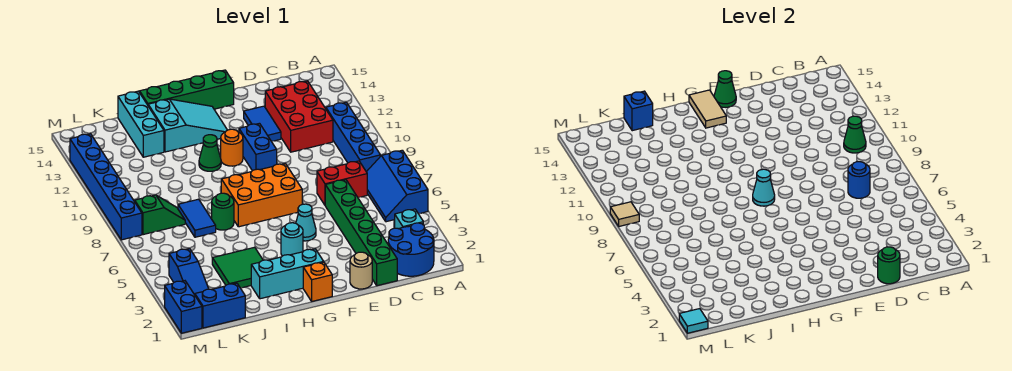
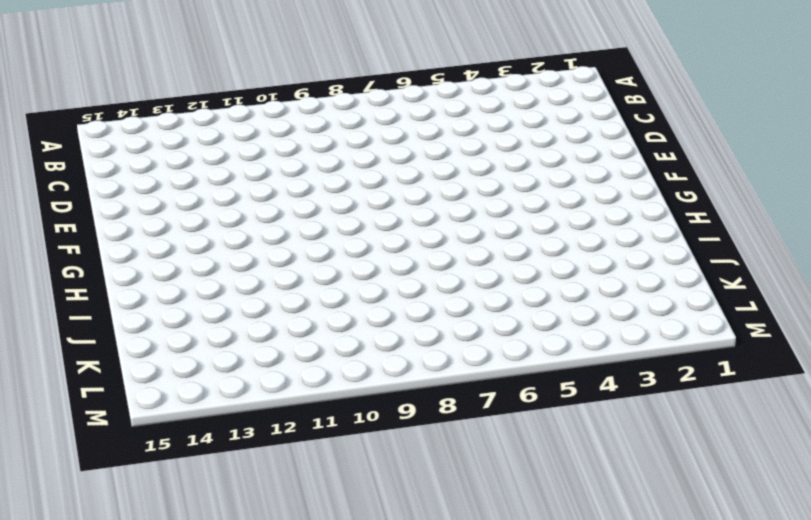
none -> blue slope A5:B7 level 1 top A
none -> blue round brick B1:C2 level 1
none -> cyan brick B3 level 1
none -> blue brick B8:B11 level 1

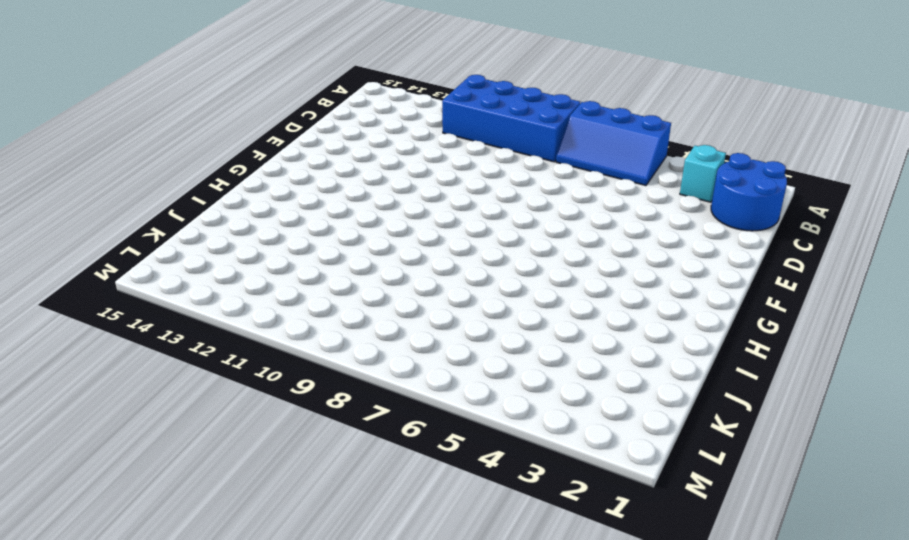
blue brick A8:B11 level 1 -> blue brick B8:B11 level 1
none -> red brick C7:D7 level 1
none -> red brick C11:D13 level 1
none -> green brick D1:D6 level 1
none -> tan round brick E1 level 1

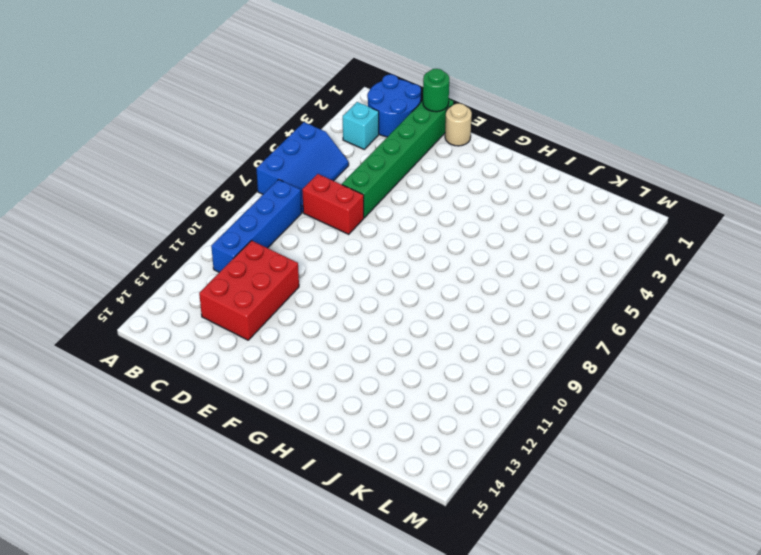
none -> blue tile E12:E13 level 1
none -> cyan cone F5 level 1
none -> orange brick F7:H8 level 1
none -> blue brick F10:F11 level 1

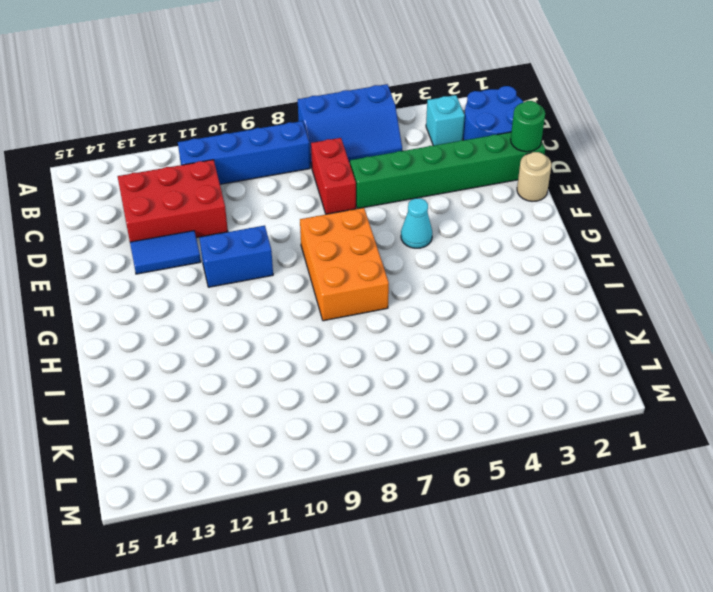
none -> green brick F15:I15 level 1
none -> orange brick G1 level 1
none -> cyan brick G2:I2 level 1
none -> cyan round brick G4 level 1

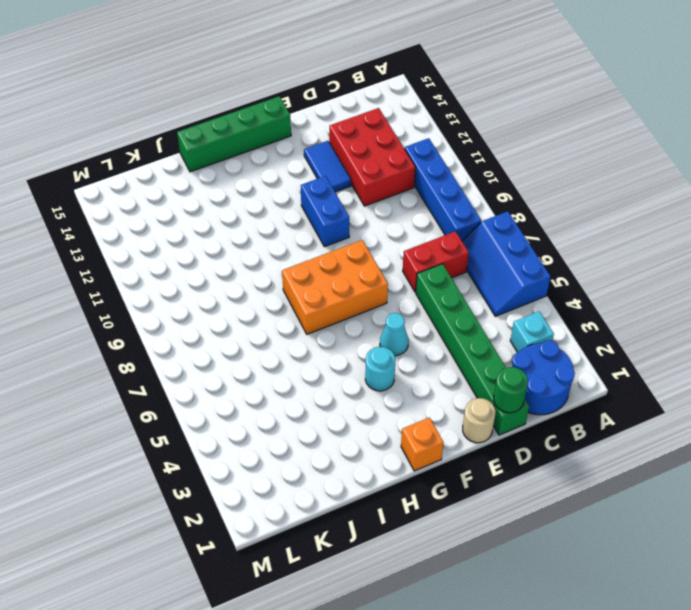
none -> cyan brick G2:I2 level 1
none -> orange round brick G11 level 1
none -> cyan slope G13:I14 level 1 top I
none -> green cone H11 level 1

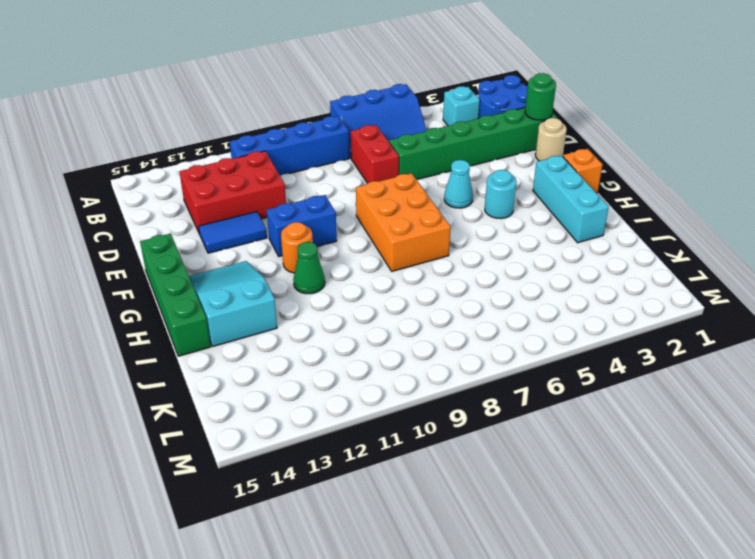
none -> green tile I3:J4 level 1
none -> green round brick I7 level 1
none -> blue tile J7:J8 level 1
none -> cyan brick J13:J15 level 1

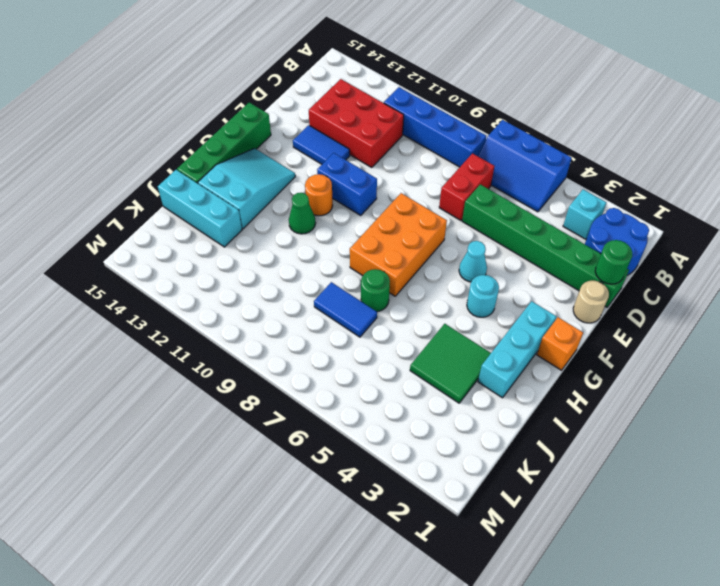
none -> blue brick K1:L1 level 1
none -> green slope K8:L8 level 1 top L
none -> blue slope L2:L4 level 1 top 4
none -> blue brick M1:M2 level 1

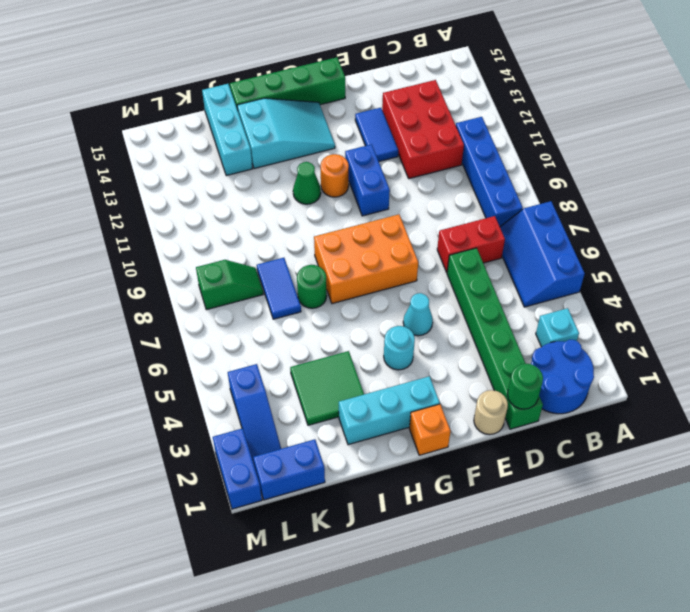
none -> blue brick M8:M13 level 1
none -> green cone B10 level 2
none -> blue round brick C7 level 2
none -> green cone F15 level 2

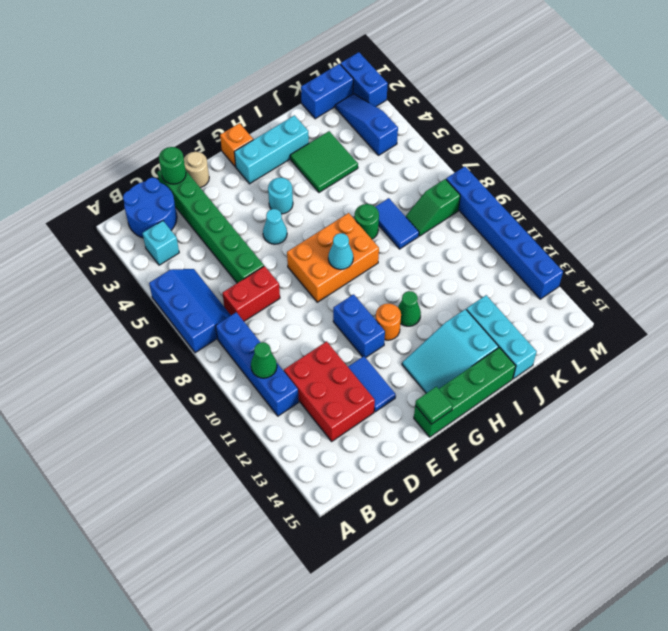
green tile F15 level 2 -> green cone F15 level 2
none -> blue round brick C7 level 2
none -> tan tile G14:G15 level 2
none -> blue brick J15 level 2
none -> cyan tile M1 level 2

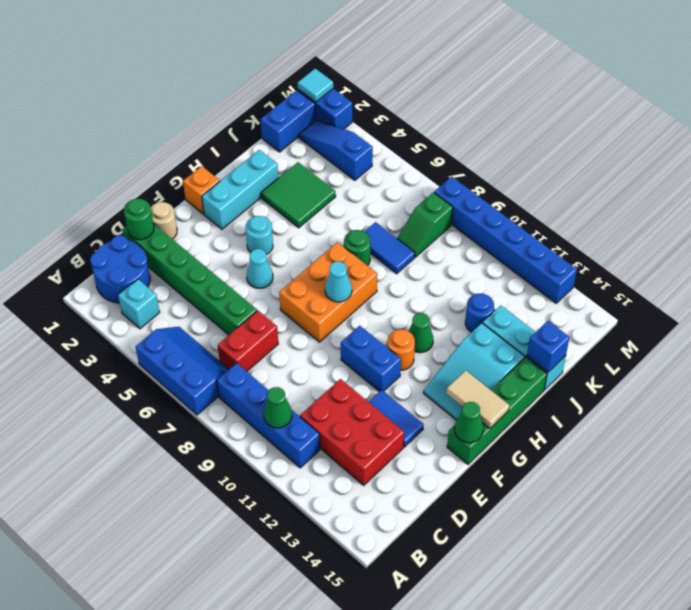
blue round brick J12 level 1 -> blue round brick C7 level 2
none -> tan tile M9 level 2

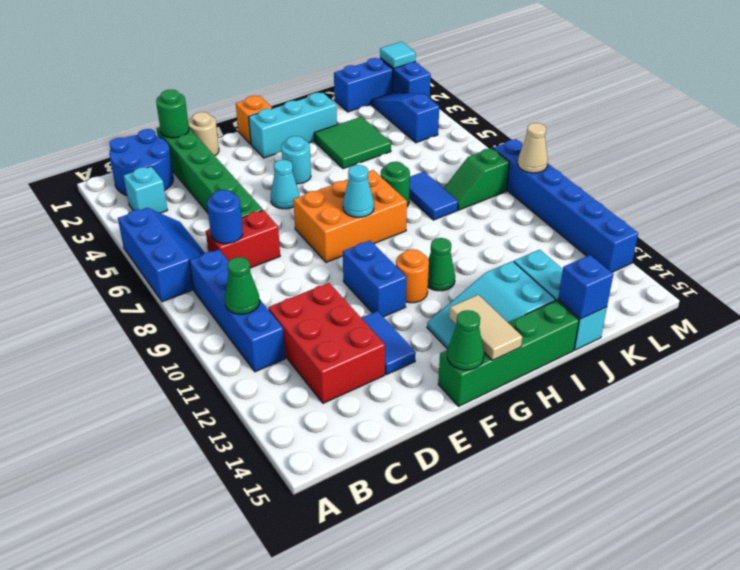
tan cone M9 level 2 -> tan tile M9 level 2

